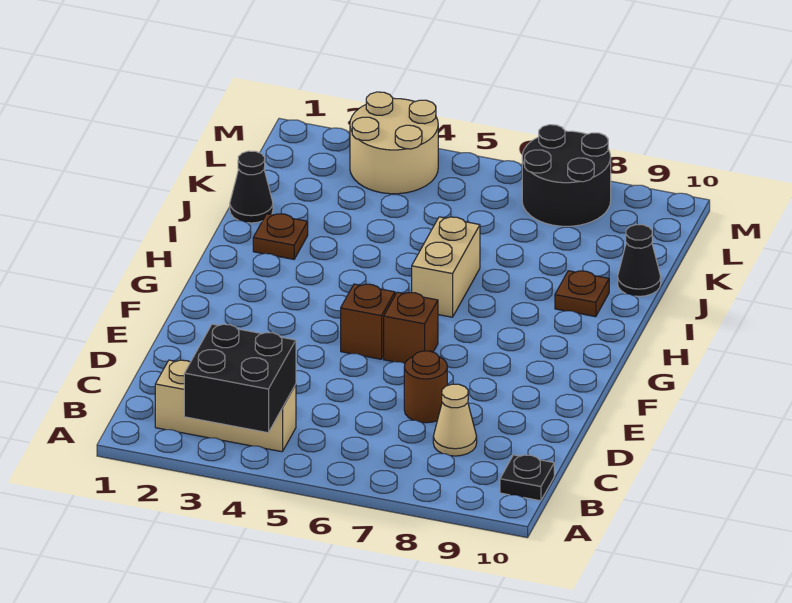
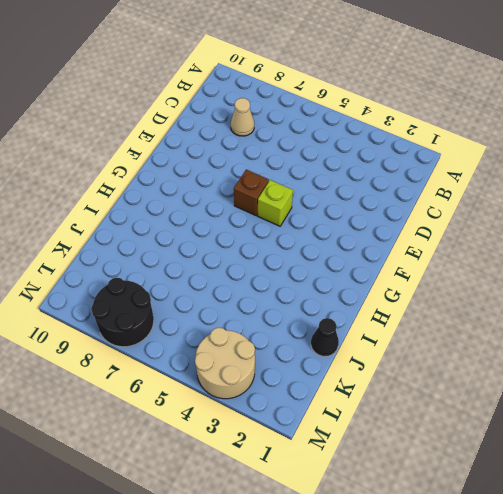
lime brick F5 level 1 -> brown brick F5 level 1
none -> tan brick B2:B4 level 1
none -> black plate B10 level 1
none -> brown round brick D7 level 1

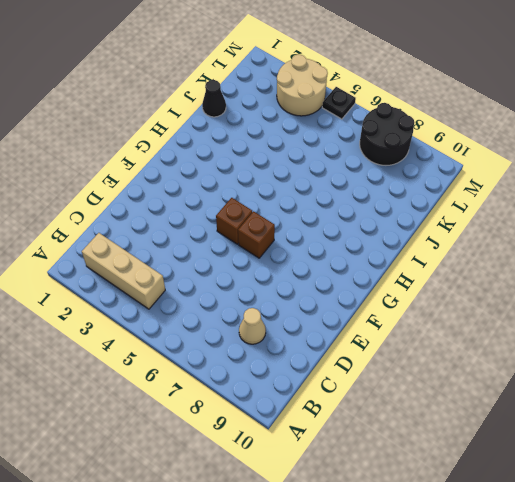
black plate M5 level 1 -> black plate B10 level 1
none -> brown round brick D7 level 1
none -> tan brick H6:I6 level 1
none -> brown plate I2 level 1

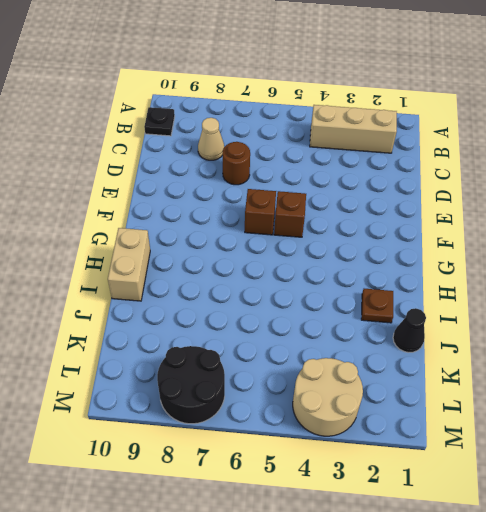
tan brick H10:I10 level 1 -> tan brick H6:I6 level 1
none -> brown plate I9 level 1
none -> black cone J10 level 1
none -> black brick A3:B4 level 2

